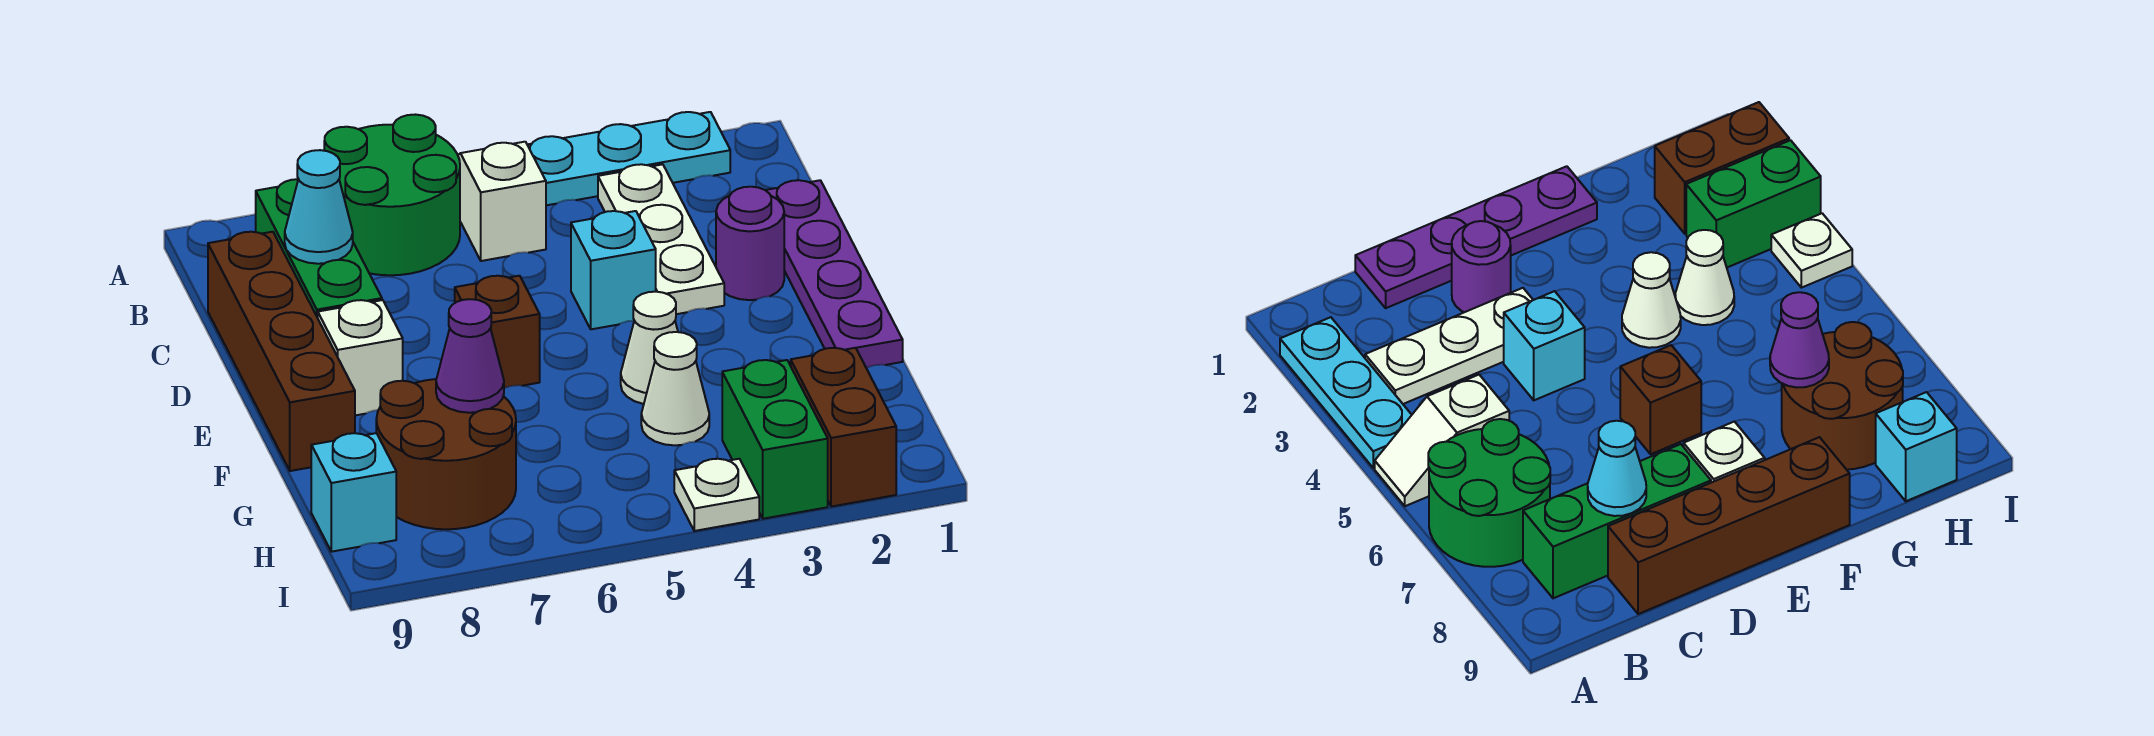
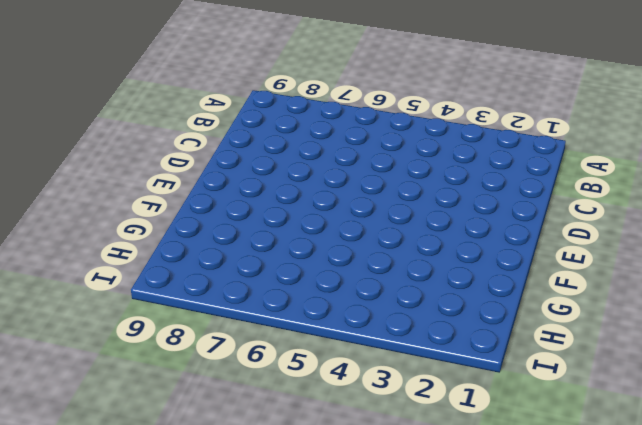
none -> cyan plate A2:A4 level 1
none -> white slope A5:B5 level 1 top B
none -> green round brick A6:B7 level 1

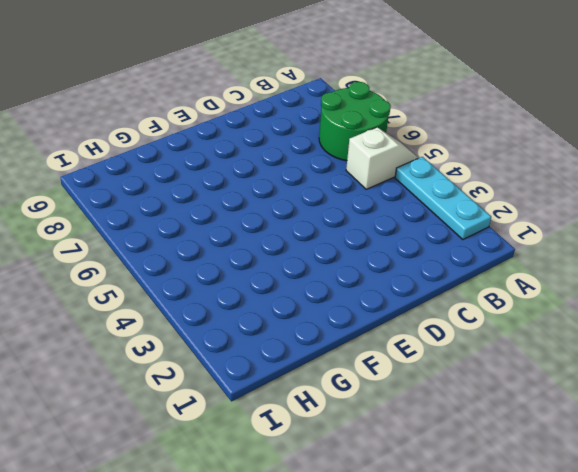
none -> white plate B3:D3 level 1
none -> green brick B8:D8 level 1
none -> purple plate C1:F1 level 1

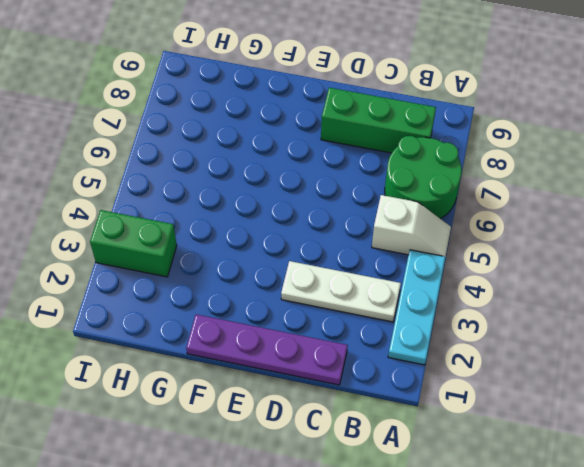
none -> brown brick C9:F9 level 1
none -> purple round brick D2 level 1
none -> cyan brick D4 level 1

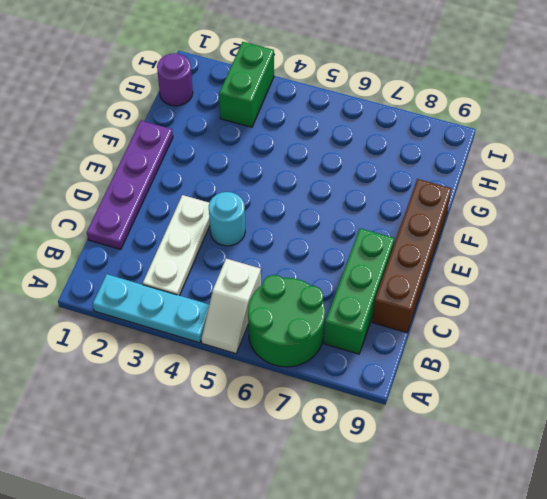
cyan round brick D4 level 1 -> cyan brick D4 level 1
purple round brick H1 level 1 -> purple round brick D2 level 1
none -> brown brick E6 level 1
none -> white brick E8 level 1
none -> white cone F4 level 1

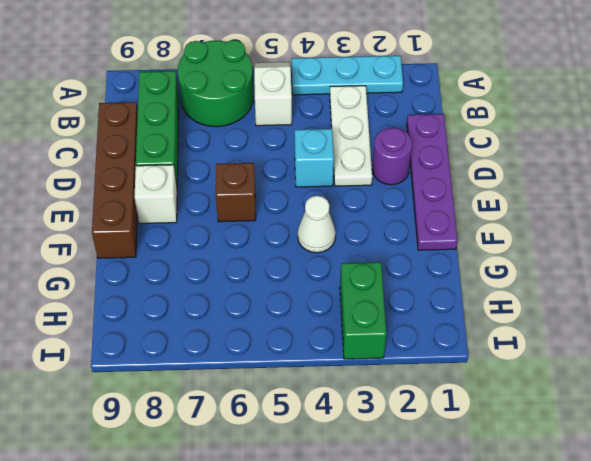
none -> white cone G4 level 1
none -> brown round brick G7:H8 level 1
none -> brown brick H2:I2 level 1

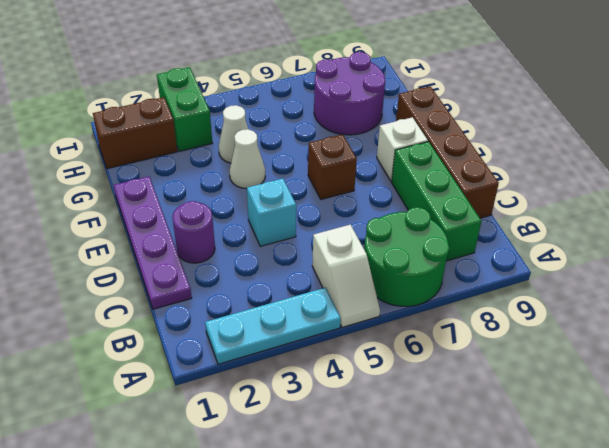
purple round brick G7:H8 level 1 -> brown round brick G7:H8 level 1
brown brick H1:H2 level 1 -> brown brick H2:I2 level 1
none -> white plate B3:D3 level 1
none -> cyan brick H9 level 1
none -> white plate I4 level 1

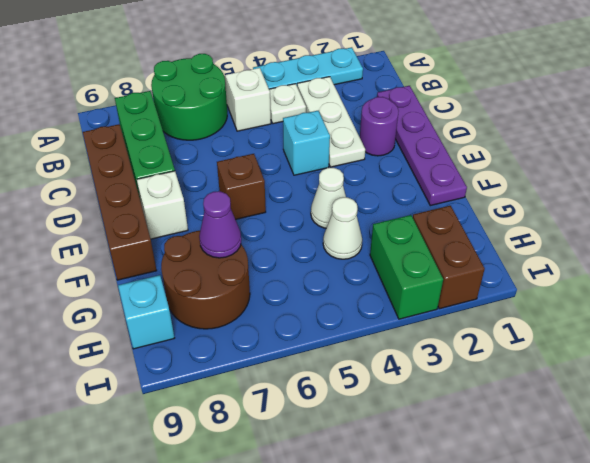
white plate B4 level 1 -> white plate I4 level 1
none -> cyan cone C8 level 2

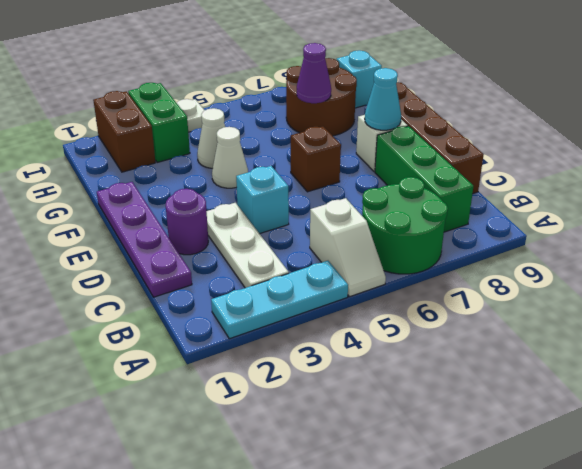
cyan cone E8 level 2 -> cyan cone C8 level 2

